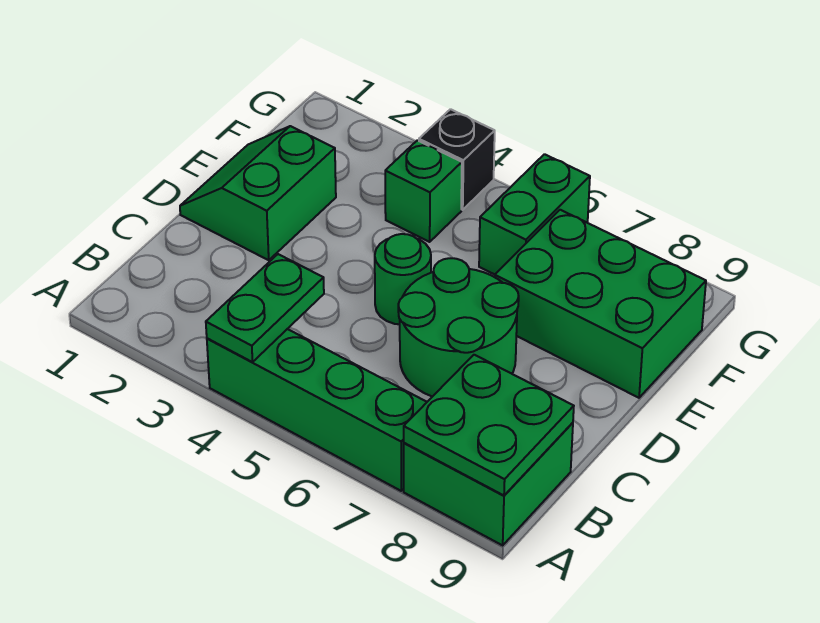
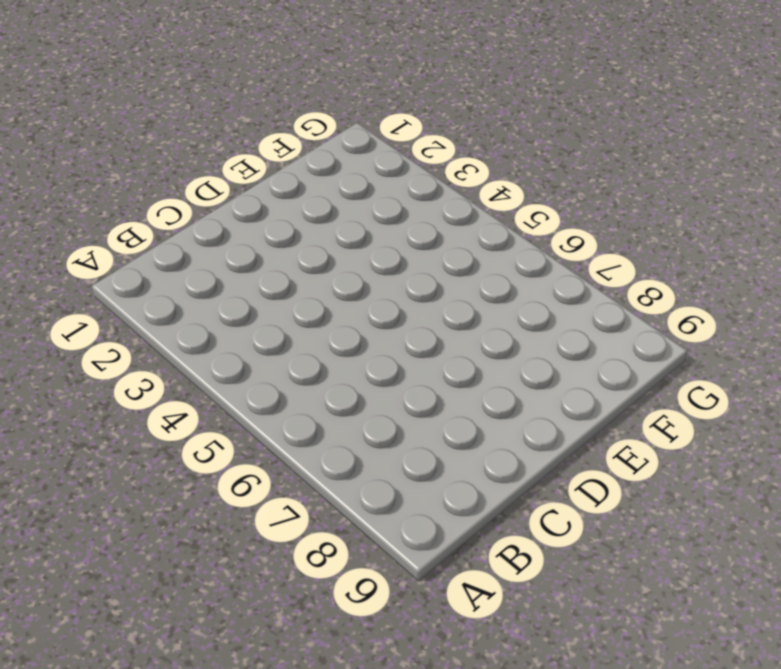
none -> green brick A4:A7 level 1
none -> green brick A8:B9 level 1

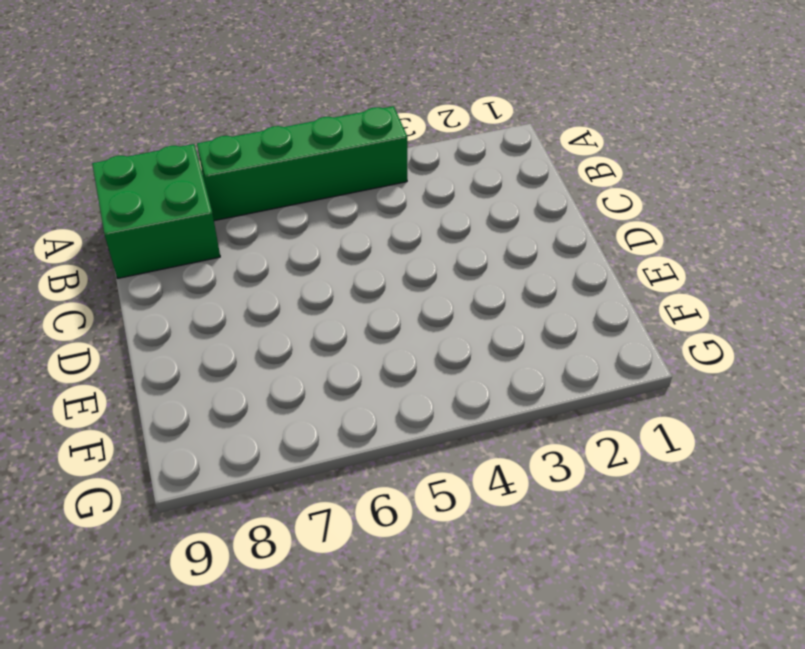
none -> green round brick C6:D7 level 1
none -> green slope D1:E2 level 1 top 2

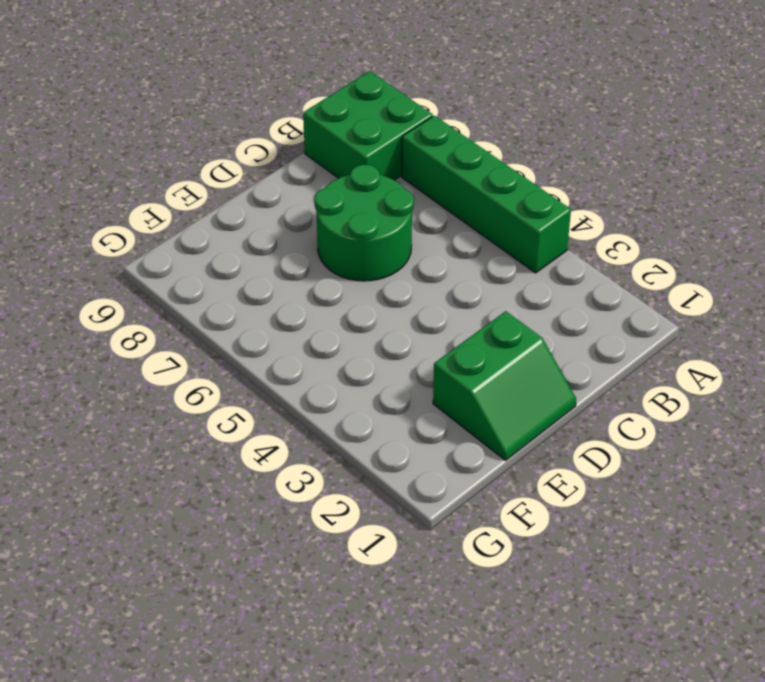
none -> green round brick D5 level 1
none -> green brick E7:F9 level 1

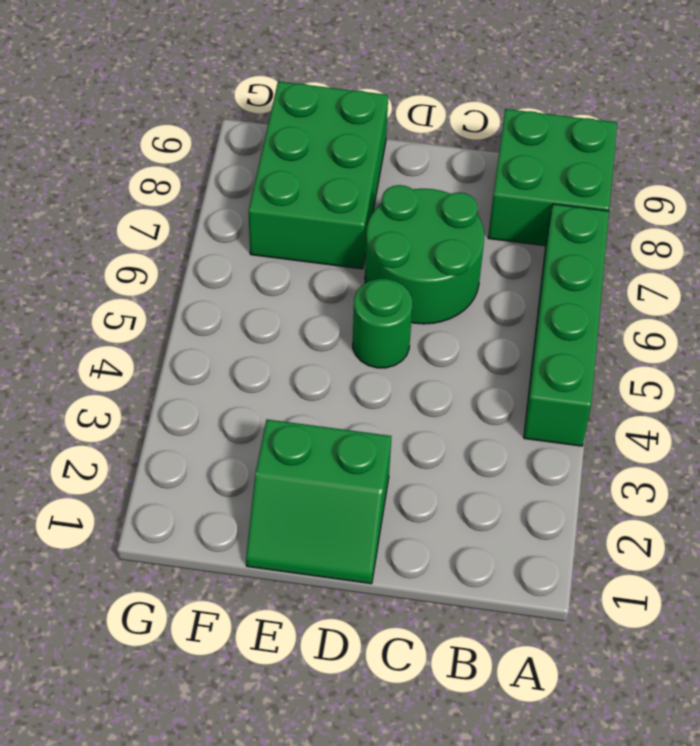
none -> green brick F4 level 1
none -> green brick F6:G6 level 1

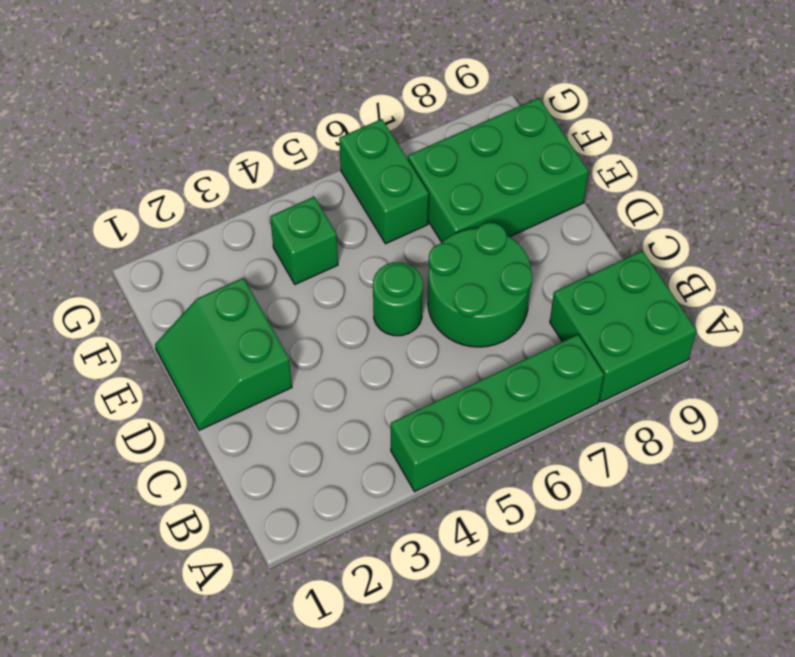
none -> black brick G4 level 1
none -> green plate A4:B4 level 2

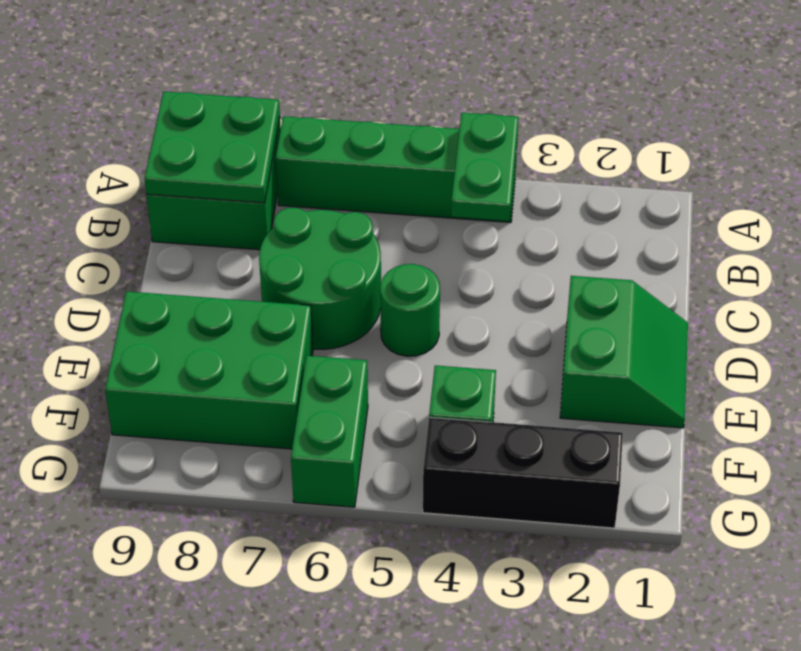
black brick G2:G4 level 1 -> black brick G4 level 1

